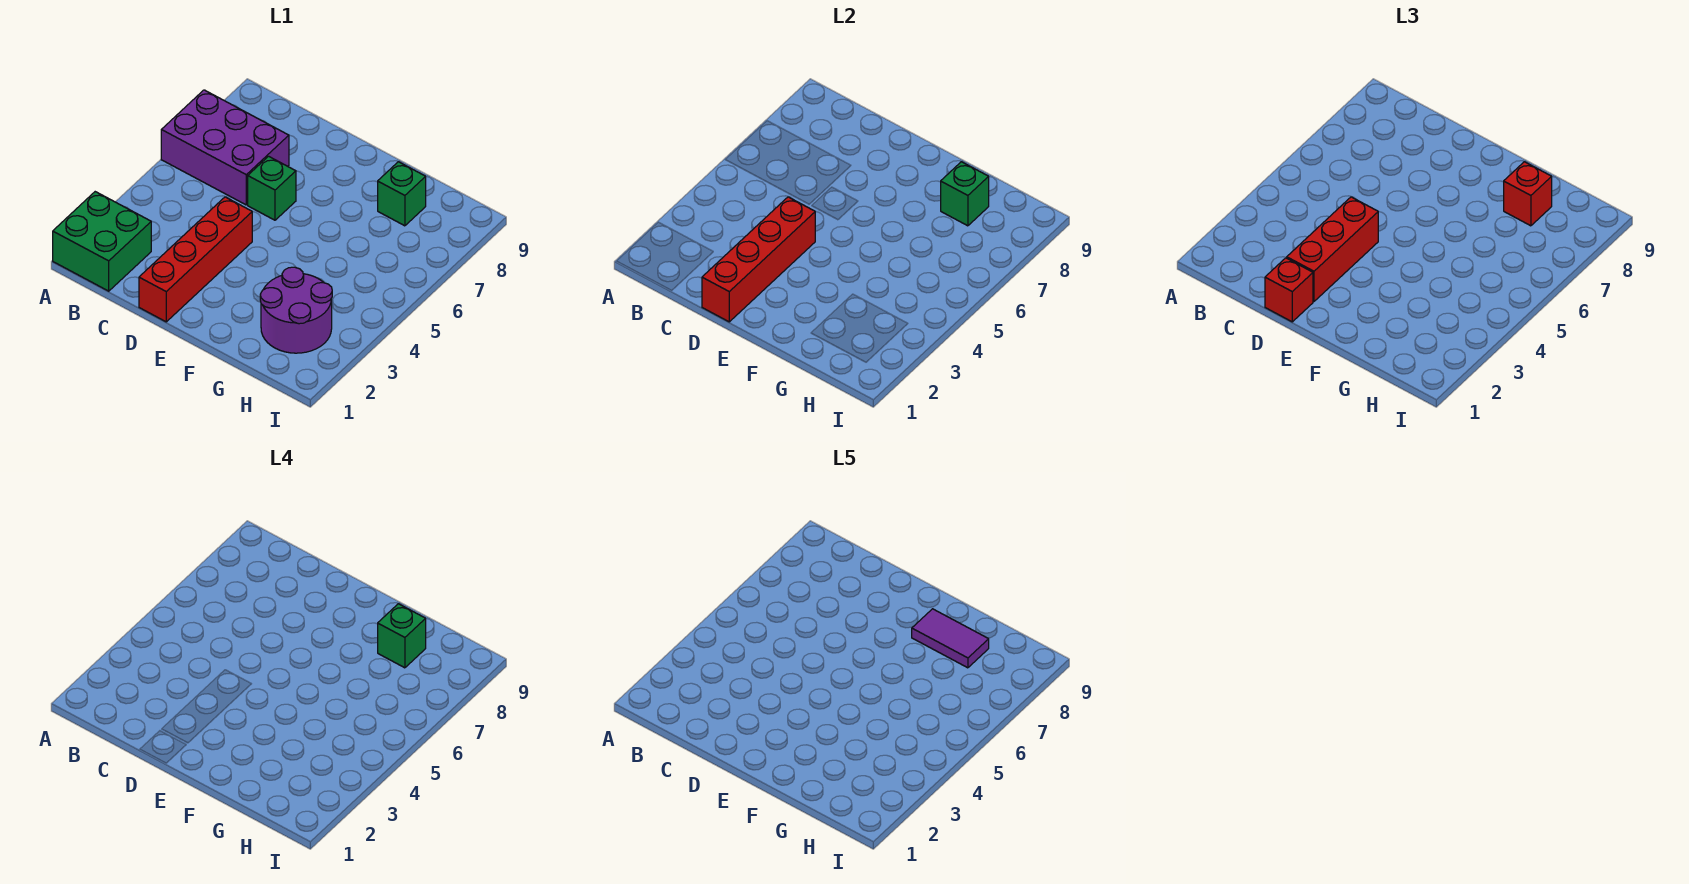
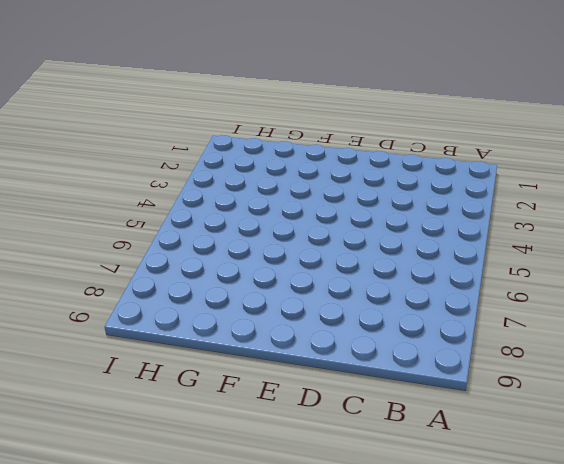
none -> green brick A1:B2 level 1
none -> purple brick A6:C7 level 1
none -> red brick D1:D4 level 1

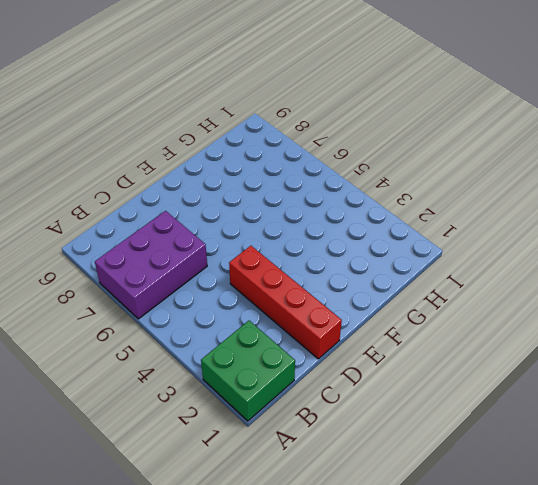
none -> green brick D6 level 1
none -> purple round brick G2:H3 level 1
none -> green brick G8 level 1

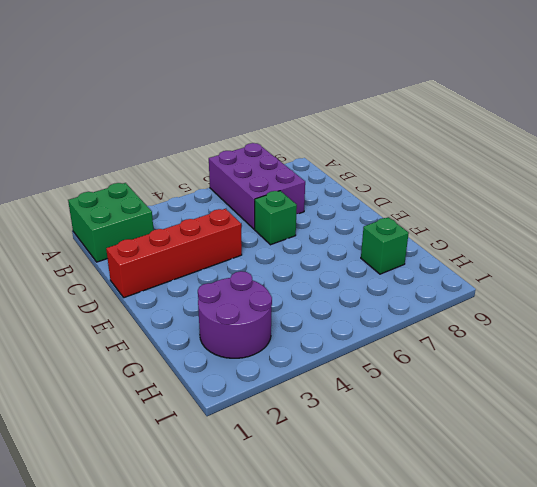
none -> red brick D1:D4 level 2
none -> green brick G8 level 2
none -> red brick D1 level 3

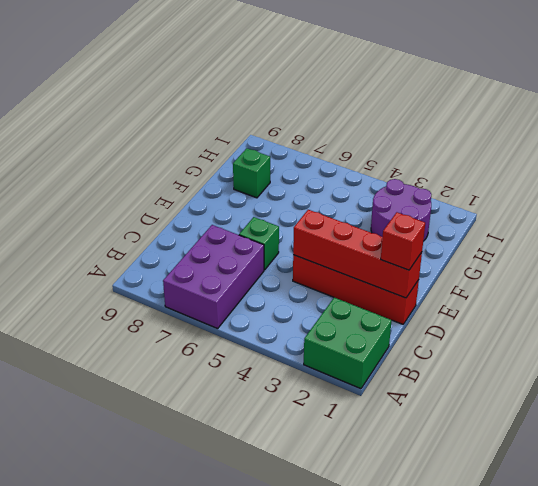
none -> green brick G8 level 2
none -> red brick D2:D4 level 3
none -> red brick G8 level 3

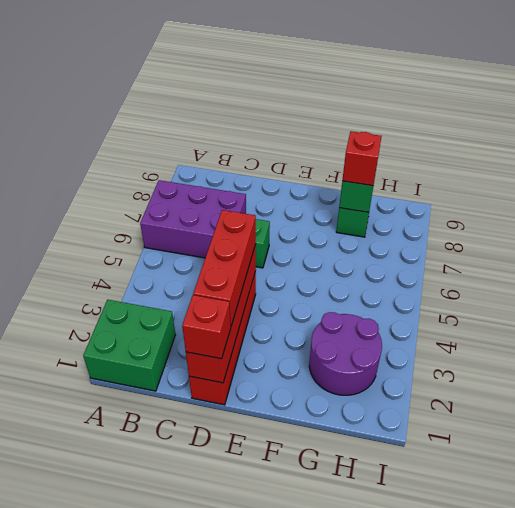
none -> green brick G8 level 4
none -> purple tile F8:G8 level 5

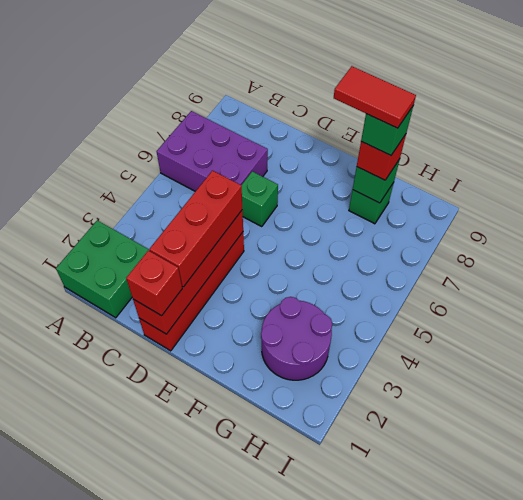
red tile F8:G8 level 5 -> purple tile F8:G8 level 5

